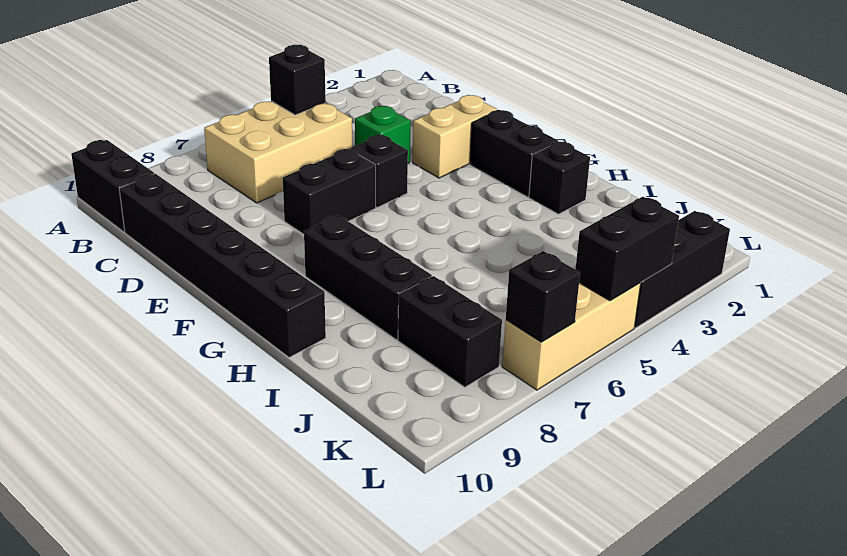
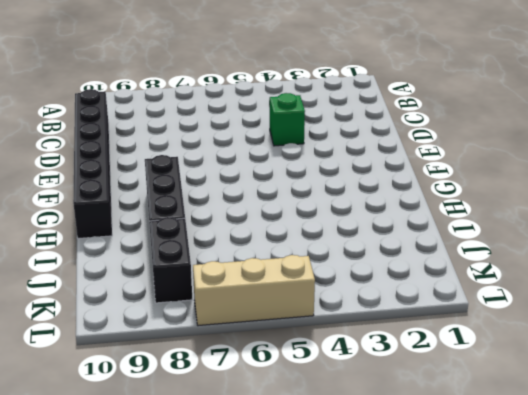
none -> black brick A10:B10 level 1
none -> tan brick B5:C7 level 1
none -> tan brick E2:E3 level 1

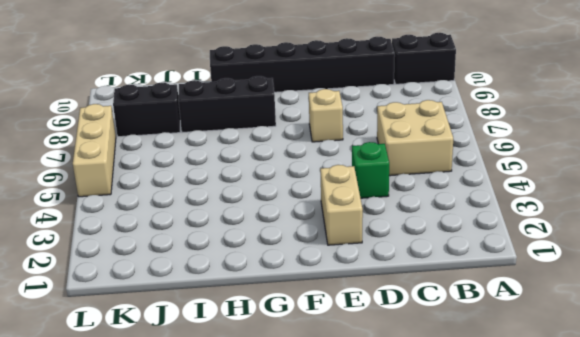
tan brick B5:C6 level 1 -> tan brick B5:C7 level 1
tan brick E7 level 1 -> black brick E6:E7 level 1
none -> black brick E5 level 1
none -> black brick F2:G2 level 1
none -> black brick H2 level 1

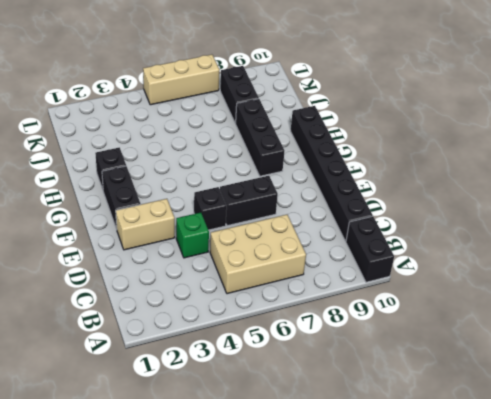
none -> black brick L2:L4 level 1
none -> black brick B5 level 2
none -> black brick L4:L5 level 2

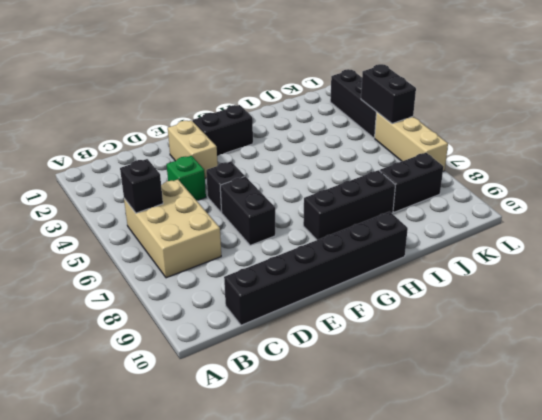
none -> black brick A10:B10 level 1
none -> black brick H2 level 1
none -> black brick L7 level 2

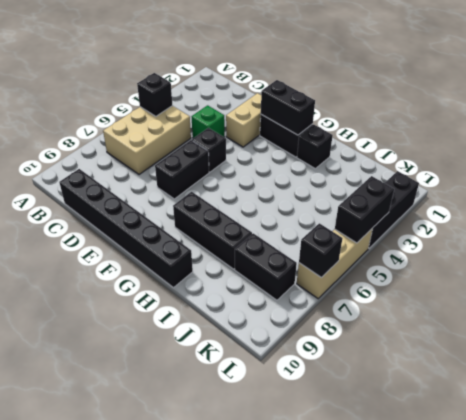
black brick F2:G2 level 2 -> black brick A10:B10 level 1

